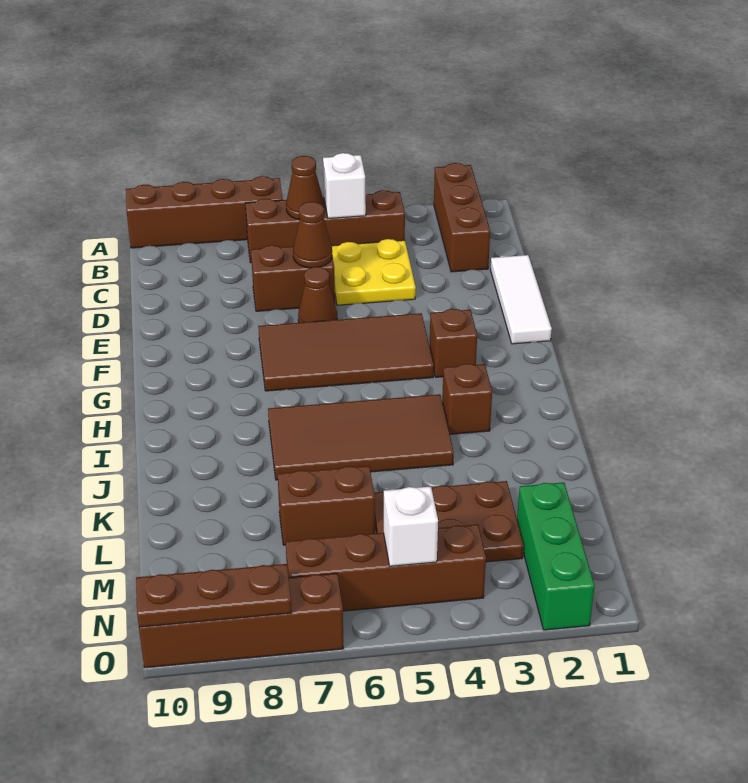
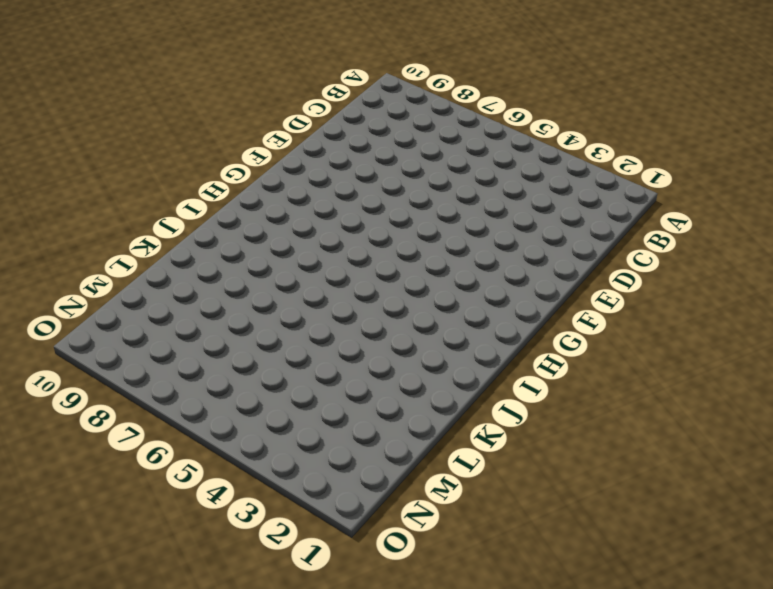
none -> brown brick A2:C2 level 1
none -> brown brick A7:A10 level 1
none -> brown brick B4:B7 level 1

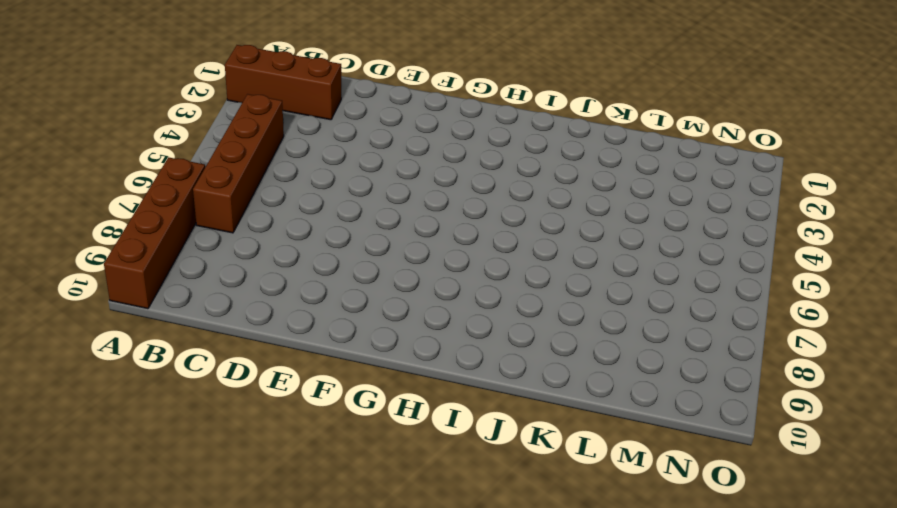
none -> yellow plate C4:D5 level 1
none -> white tile D1:F1 level 1
none -> brown brick D6:D7 level 1

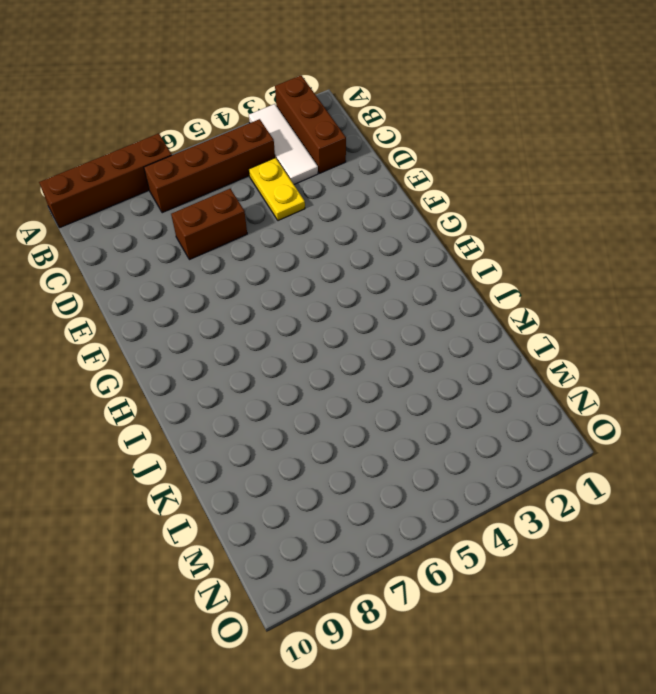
white tile A3:C3 level 1 -> white tile D1:F1 level 1
yellow plate C4:D4 level 1 -> yellow plate C4:D5 level 1
none -> brown cone E6 level 1
none -> brown tile F4:G7 level 1
none -> brown brick G3 level 1

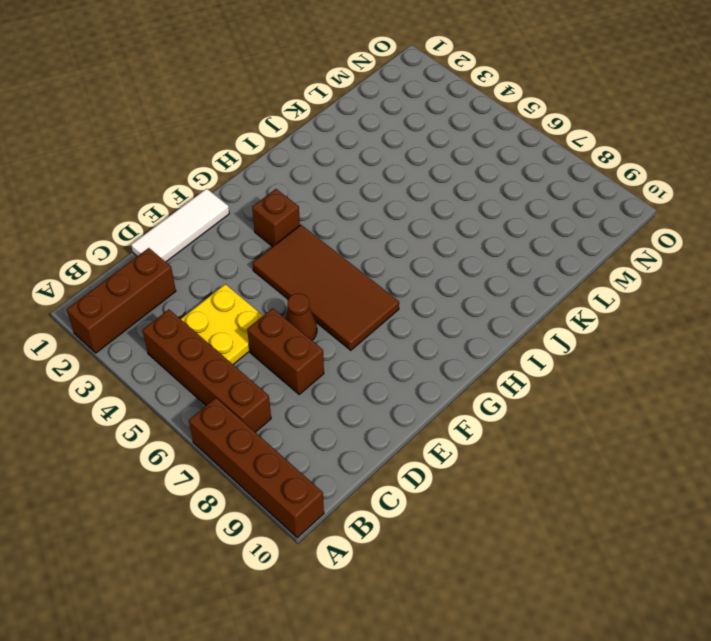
none -> brown brick I3 level 1
none -> brown tile I4:J7 level 1
none -> brown plate L3:M5 level 1

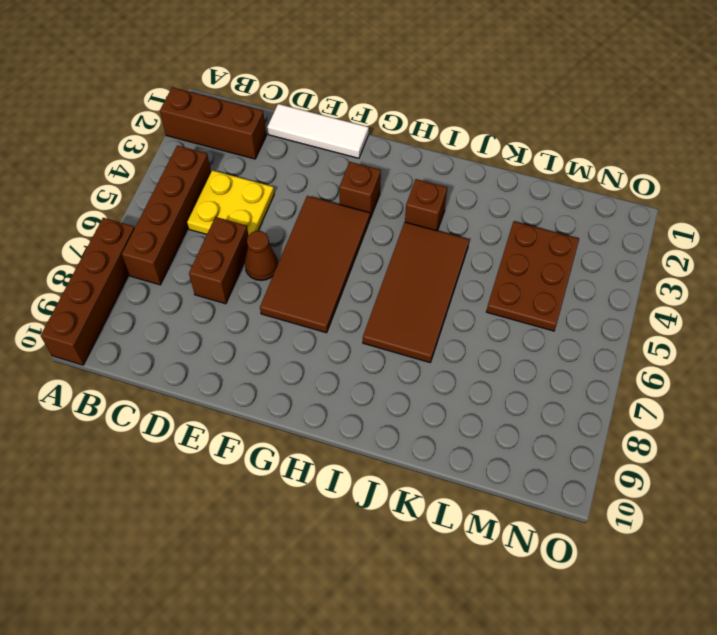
none -> brown brick L6:L7 level 1
none -> green brick M2:O2 level 1
none -> brown brick N4:N7 level 1

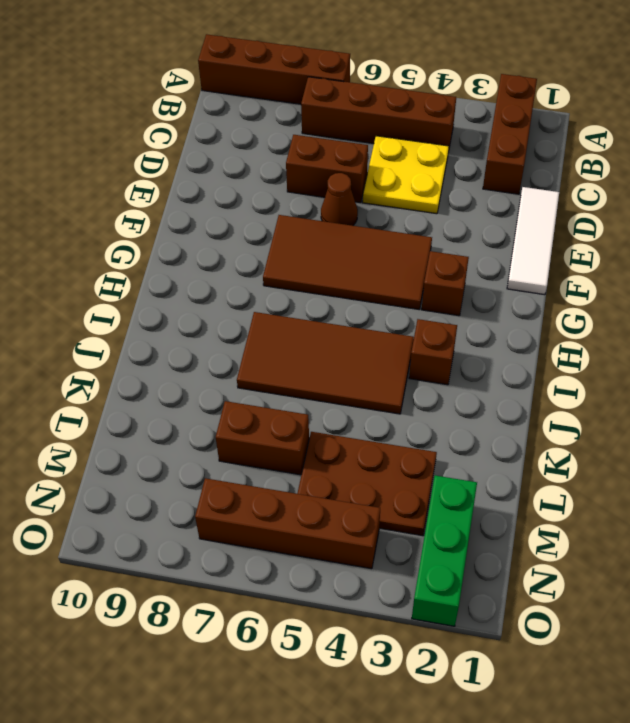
none -> brown brick O7:O10 level 1
none -> white brick B5 level 2
none -> brown cone B6 level 2

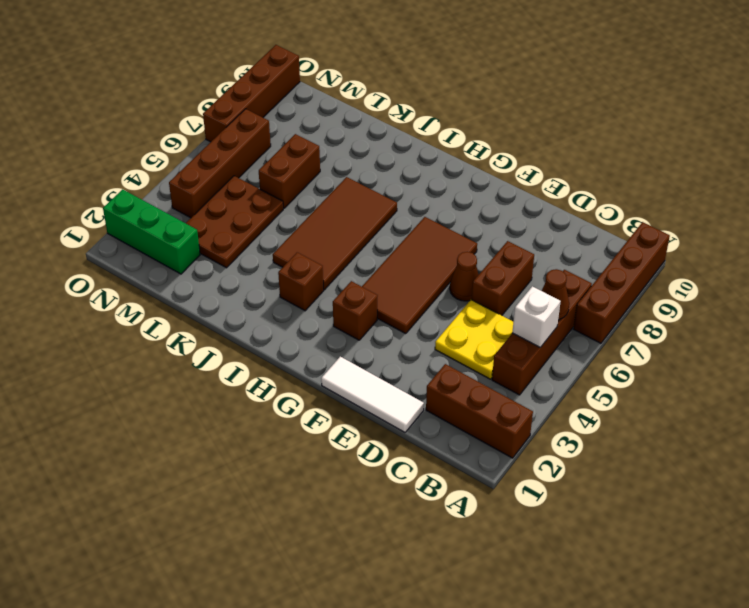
none -> brown cone D6 level 2
none -> white brick N5 level 2
none -> brown plate O8:O10 level 2

